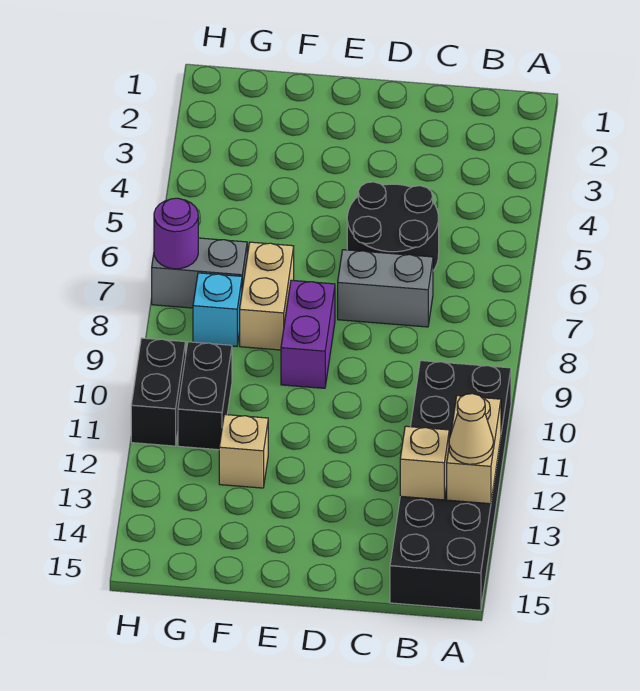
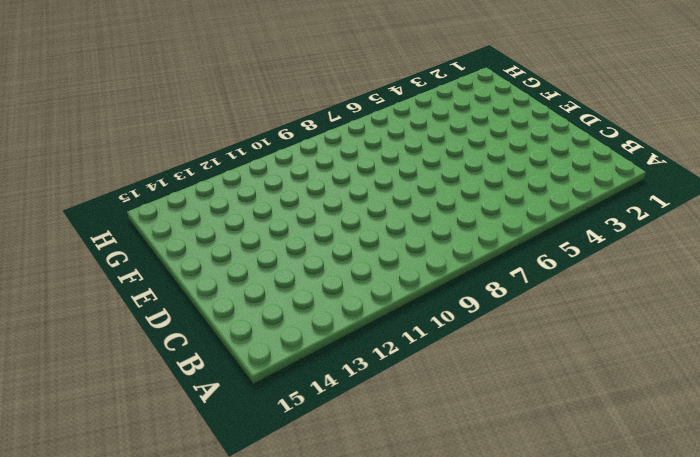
none -> black brick A10:B15 level 1
none -> black round brick C5:D6 level 1
none -> grey brick C7:D7 level 1

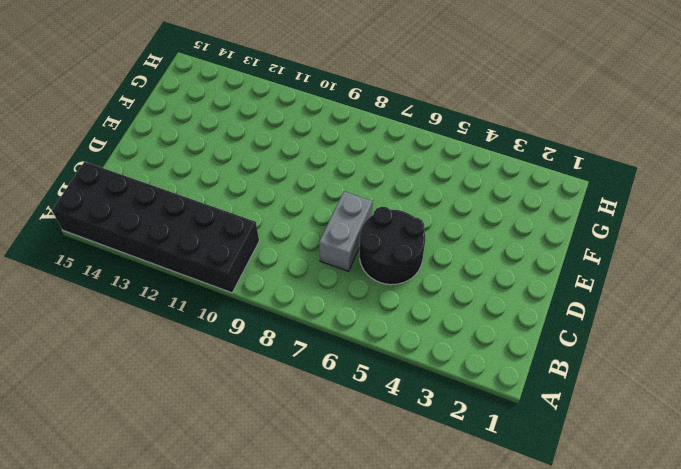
none -> purple brick E8:E9 level 1
none -> tan brick F7:F8 level 1
none -> tan brick F12 level 1

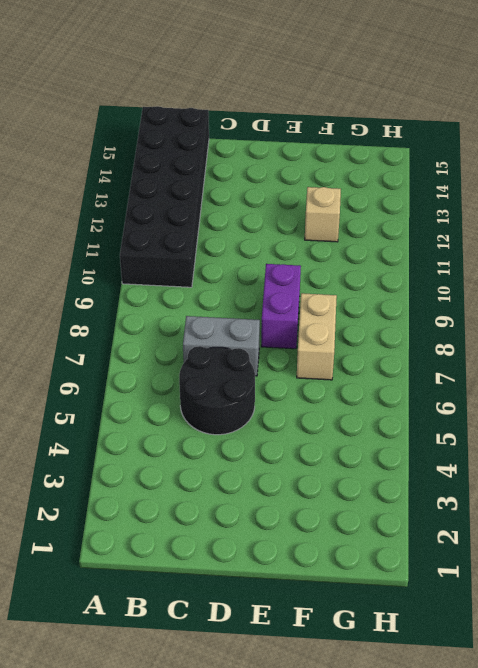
none -> grey brick G7:H7 level 1
none -> cyan brick G8 level 1
none -> black brick G10:G11 level 1

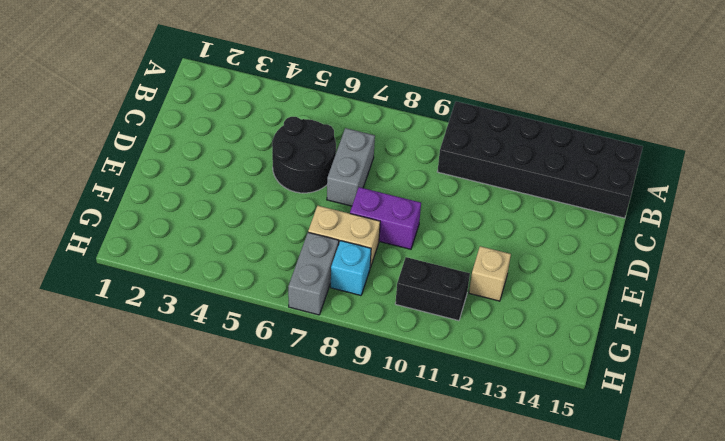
none -> black brick H10:H11 level 1
none -> tan brick A12:A13 level 2
none -> tan brick B13 level 2

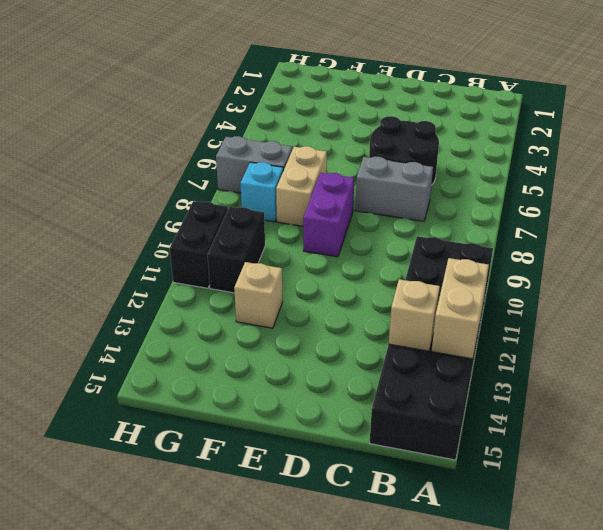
none -> purple round brick H7 level 2
none -> tan cone A13 level 3

